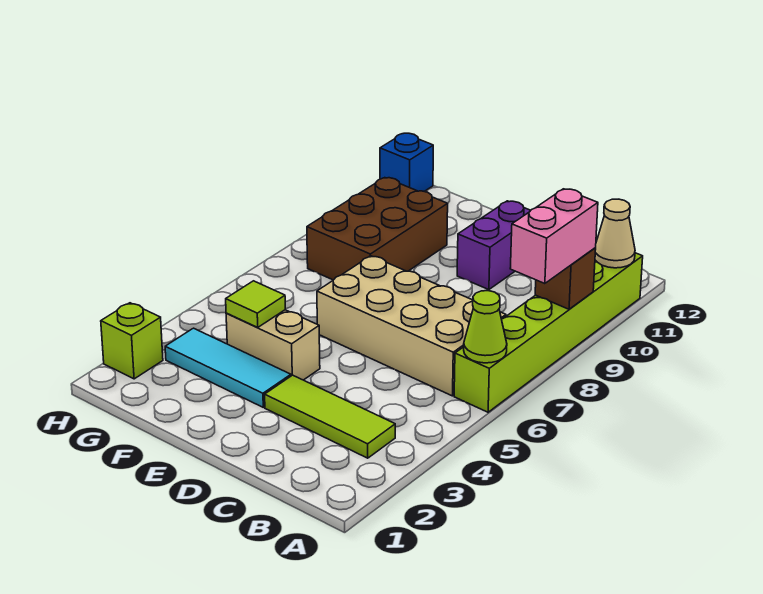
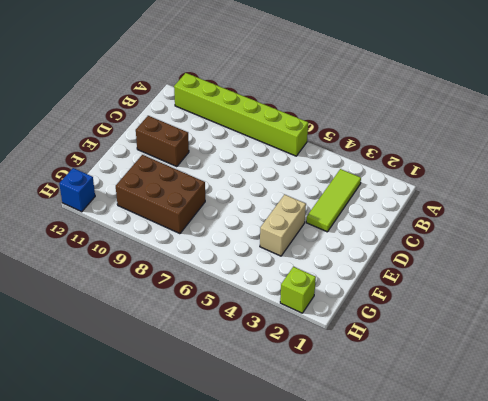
brown brick D10:D11 level 1 -> purple brick D10:D11 level 1
none -> tan brick B6:E7 level 1
none -> cyan tile E3:G3 level 1
none -> lime cone A6 level 2

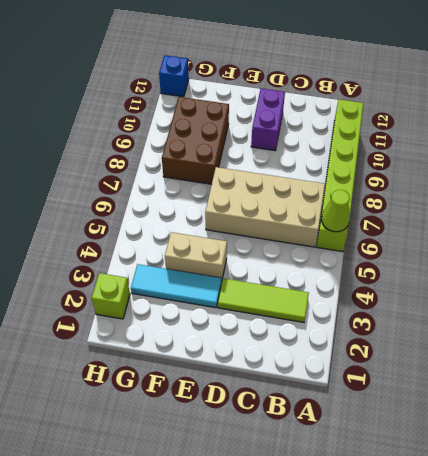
none -> brown brick A9 level 2
none -> tan cone A11 level 2
none -> lime tile F4 level 2

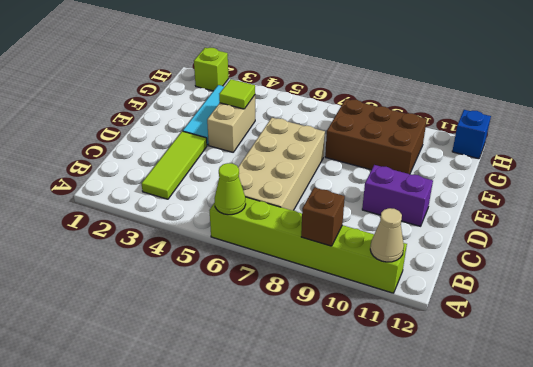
none -> pink brick A8:A9 level 3

